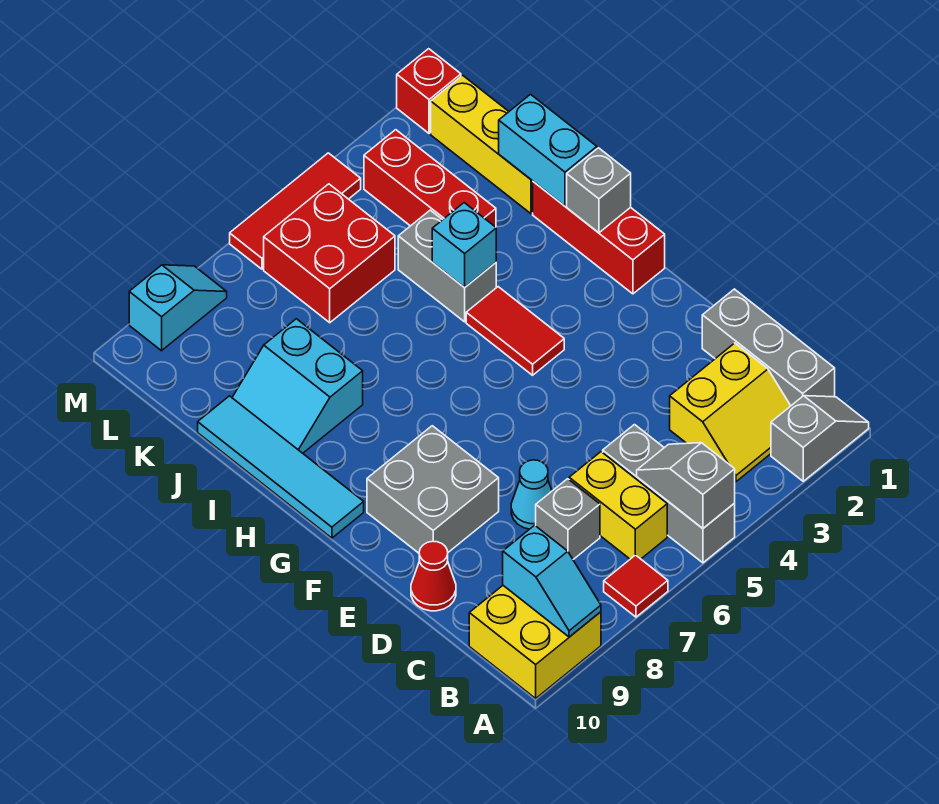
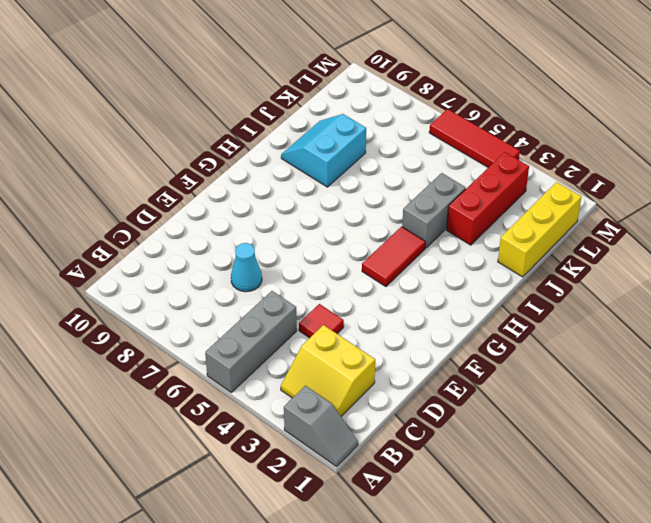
red tile D4 level 1 -> red tile A7 level 1
none -> yellow brick A9:B10 level 1
none -> grey brick B1:D1 level 1
none -> yellow brick B6:C6 level 1

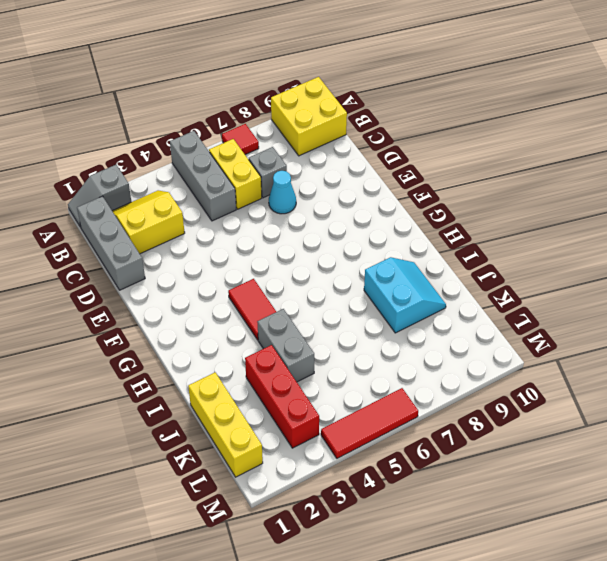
none -> red cone D10 level 1
none -> grey brick E8:F9 level 1
none -> red brick G1:I1 level 1

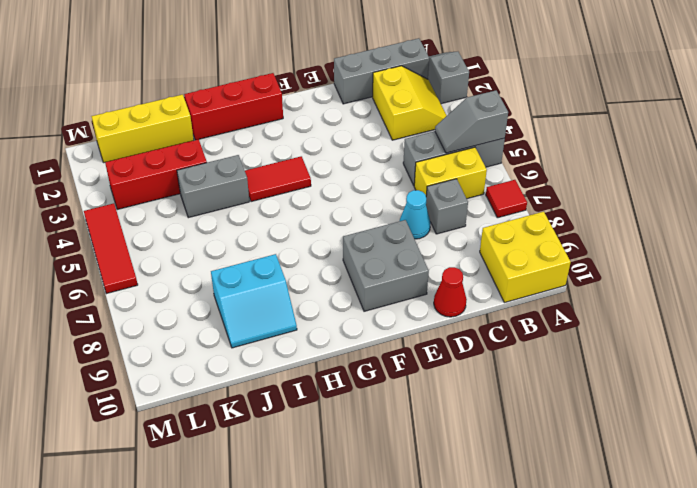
none -> cyan tile G10:J10 level 1
none -> red brick K5:L6 level 1
none -> red brick M1 level 1

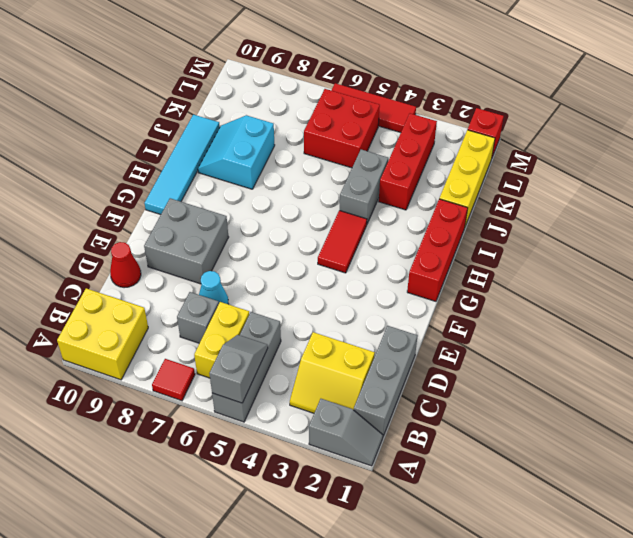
none -> cyan slope M8:M9 level 1 top 9
none -> cyan slope A9:B9 level 2 top B
none -> grey brick H1 level 2

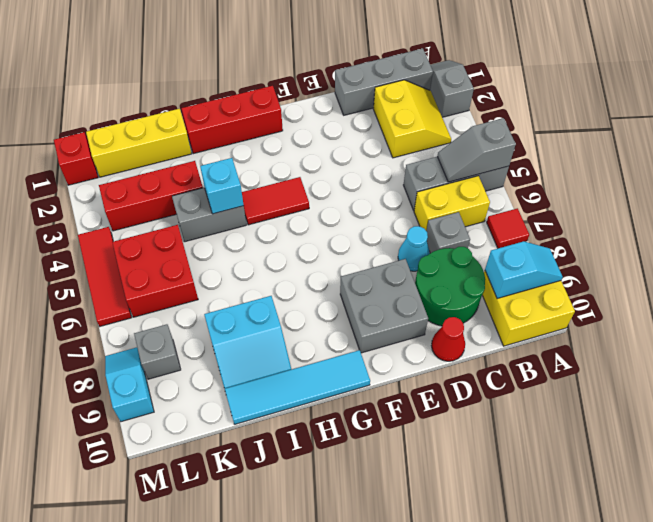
green round brick C8:D9 level 1 -> none
grey brick L8 level 1 -> grey brick H1 level 2
none -> cyan brick I1:J1 level 2

